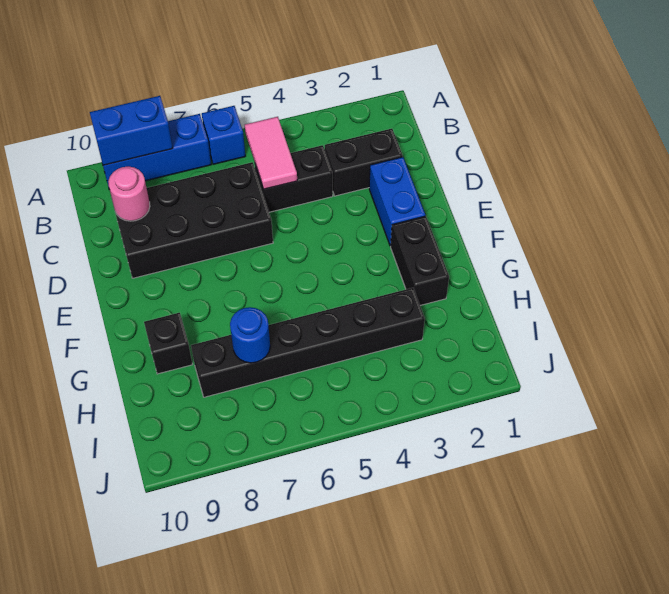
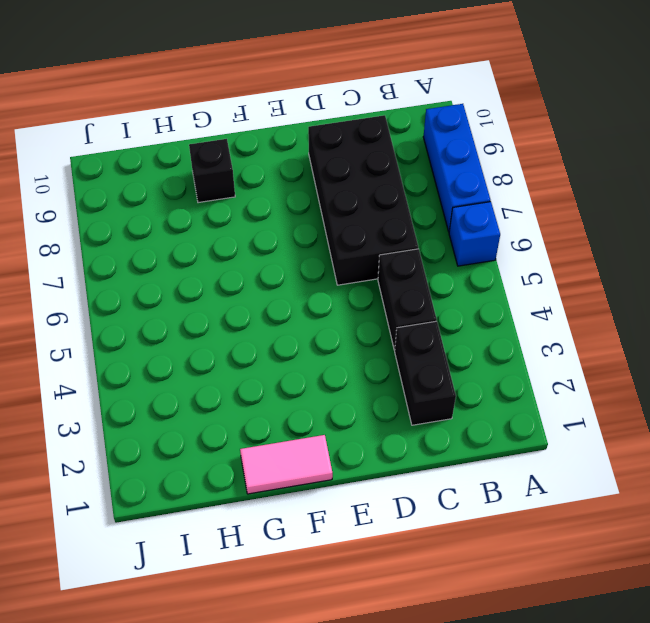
pink tile F1:G1 level 1 -> pink tile B5:C5 level 2
none -> blue brick D2:E2 level 1
none -> black brick F2:G2 level 1
none -> black brick H3:H8 level 1

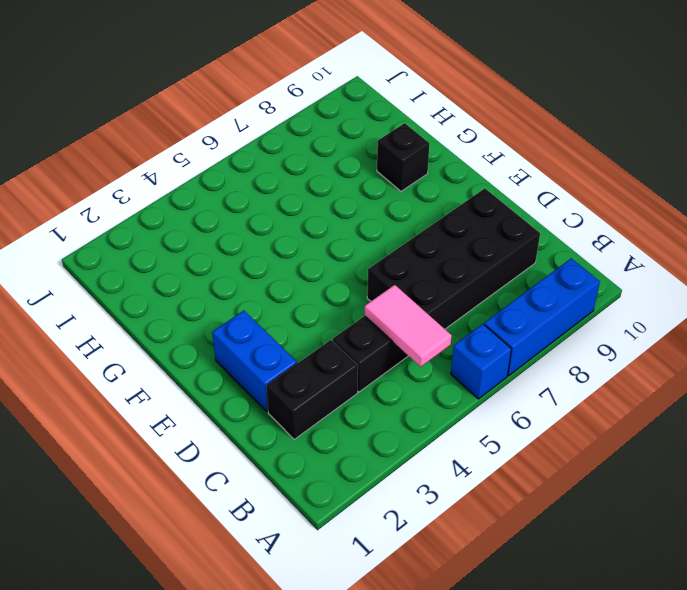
none -> black brick F2:G2 level 1
none -> black brick H3:H8 level 1
none -> blue brick A8:A9 level 2

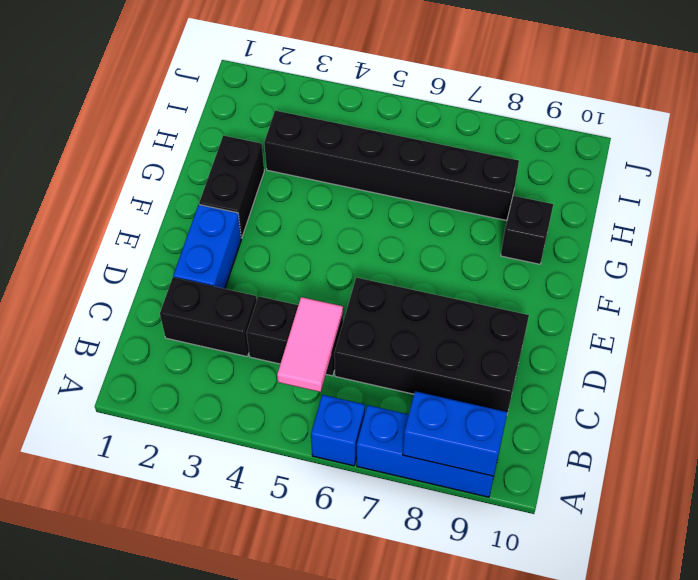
none -> pink round brick C9 level 2
none -> blue round brick H7 level 2

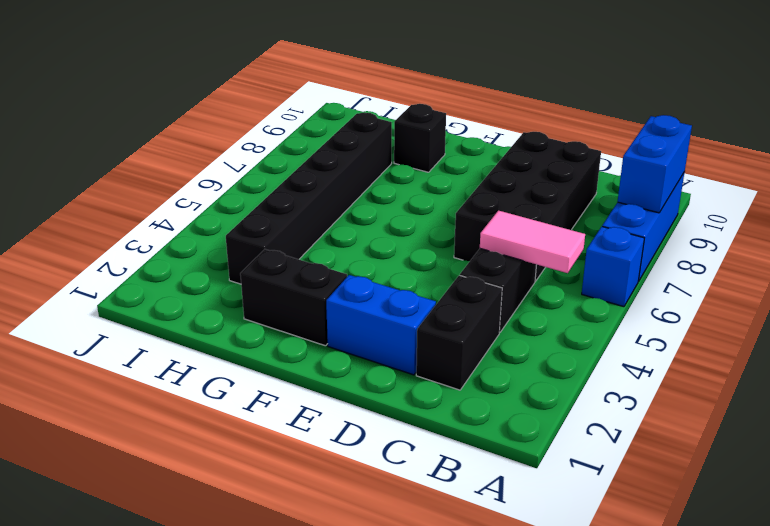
none -> pink round brick C9 level 2
none -> blue round brick H7 level 2

